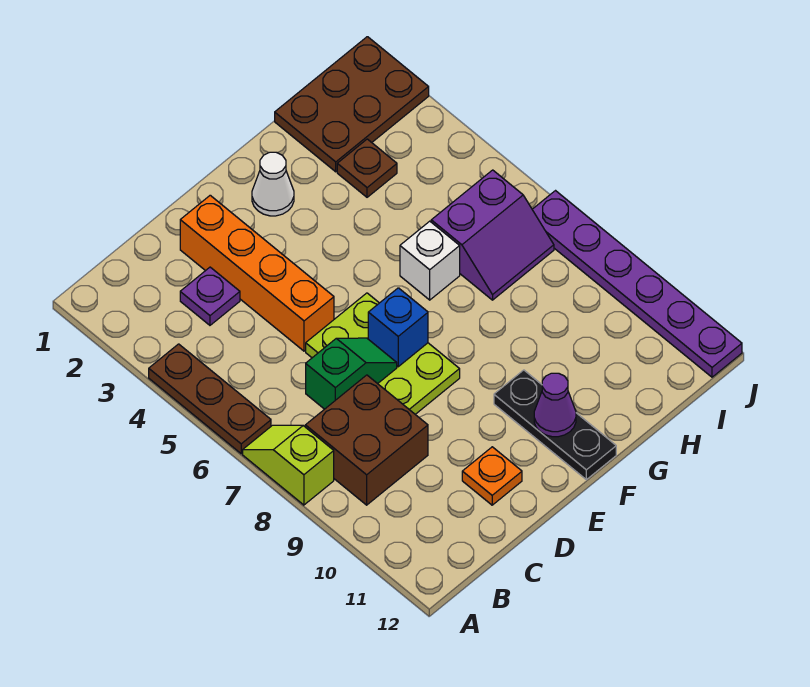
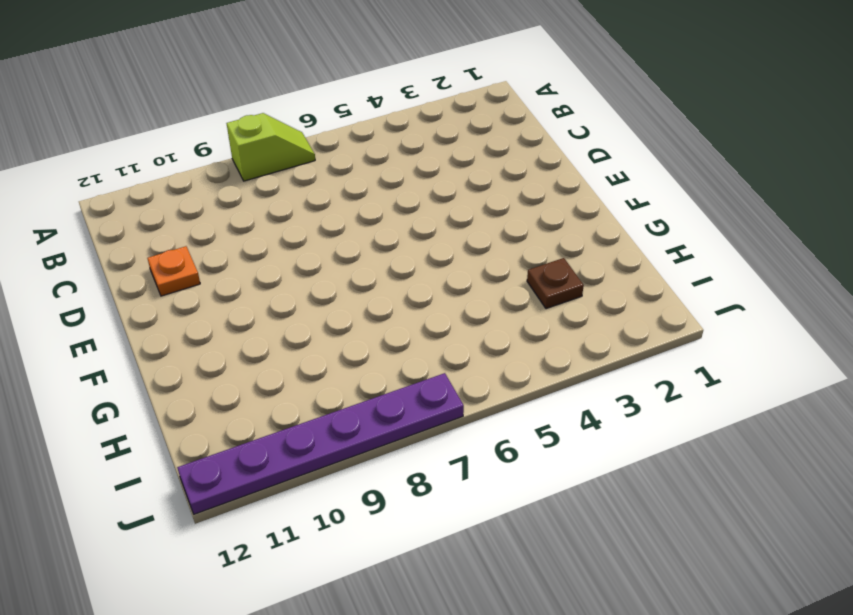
none -> brown plate A4:A6 level 1
none -> brown brick B8:C9 level 1
none -> purple plate C3 level 1

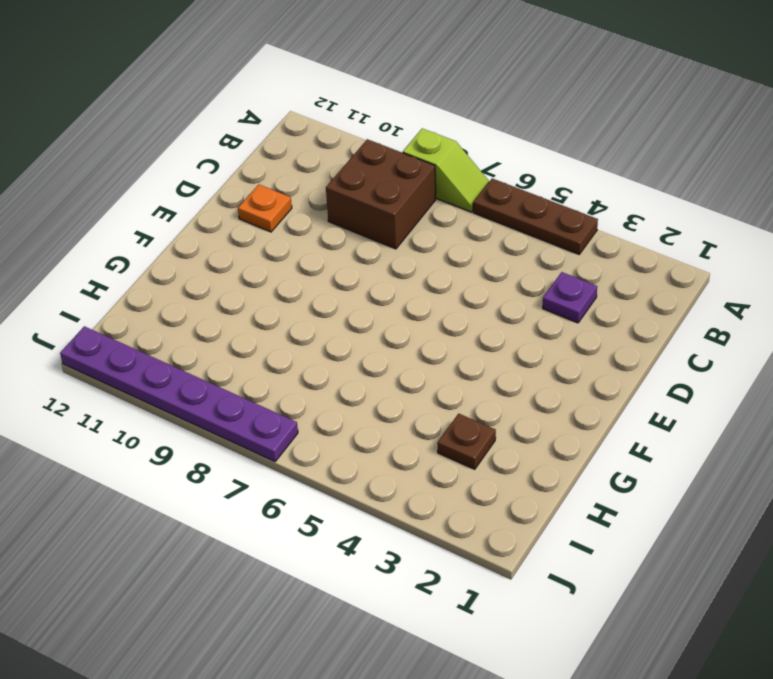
none -> orange brick D2:D5 level 1
none -> lime plate D6:E8 level 1
none -> white cone F2 level 1

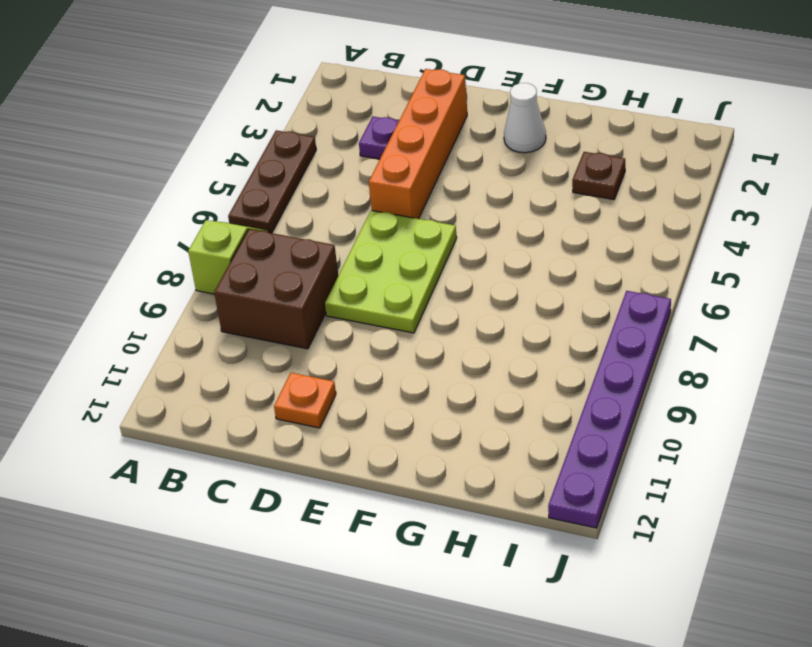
none -> black plate F10:F12 level 1
none -> white brick G6 level 1
none -> brown plate H1:J2 level 1

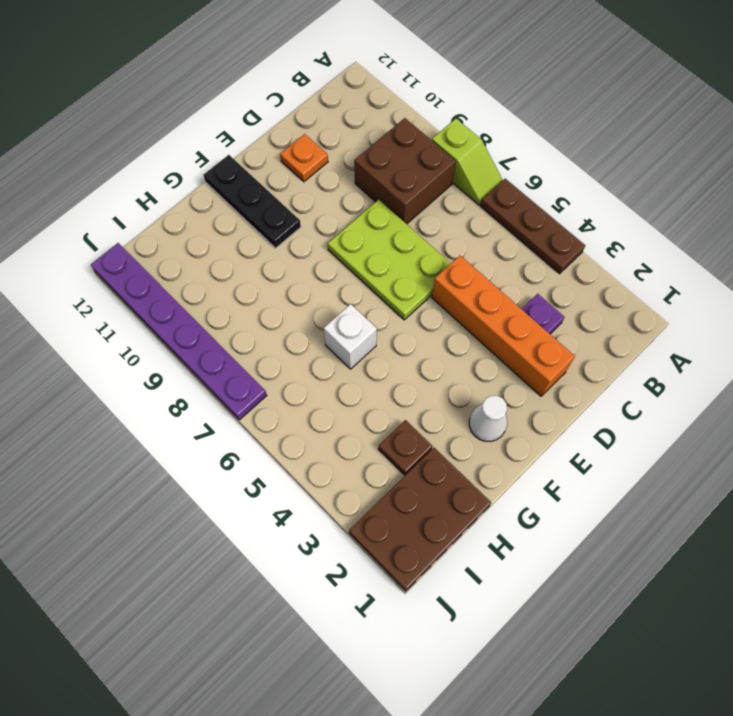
none -> purple slope H6:I7 level 1 top 6
none -> green slope C7:D7 level 2 top C
none -> blue brick E7 level 2

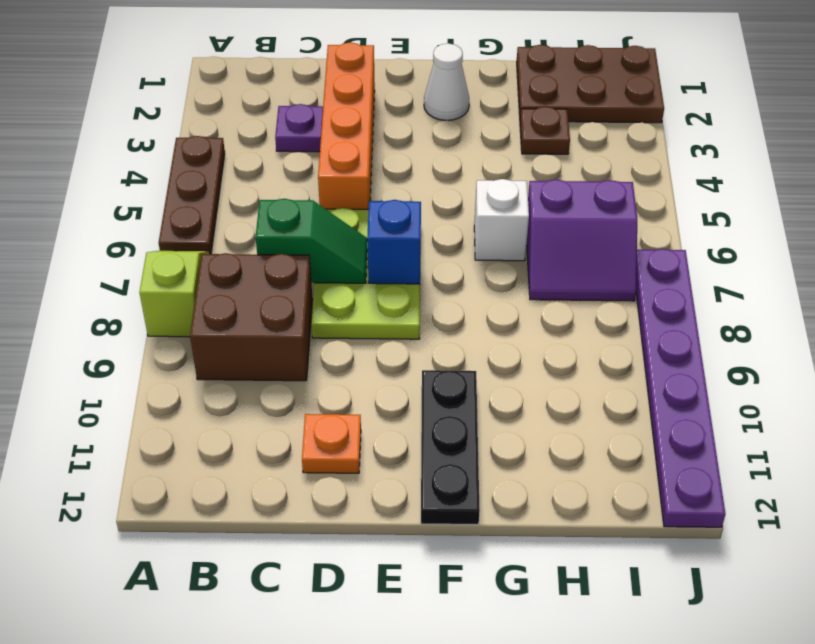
none -> purple cone F11 level 2

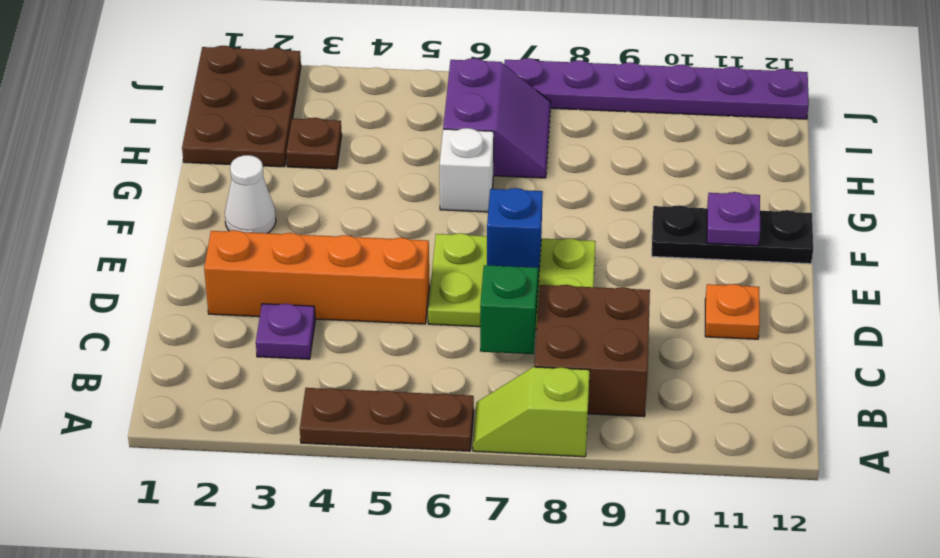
purple plate F11 level 2 -> purple cone F11 level 2

